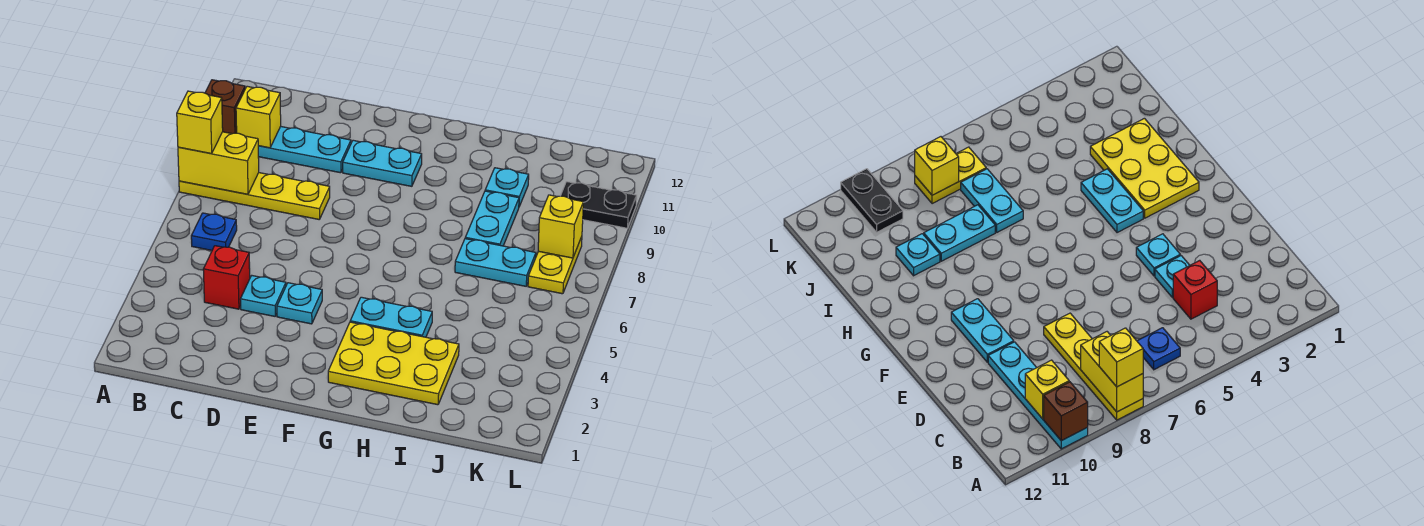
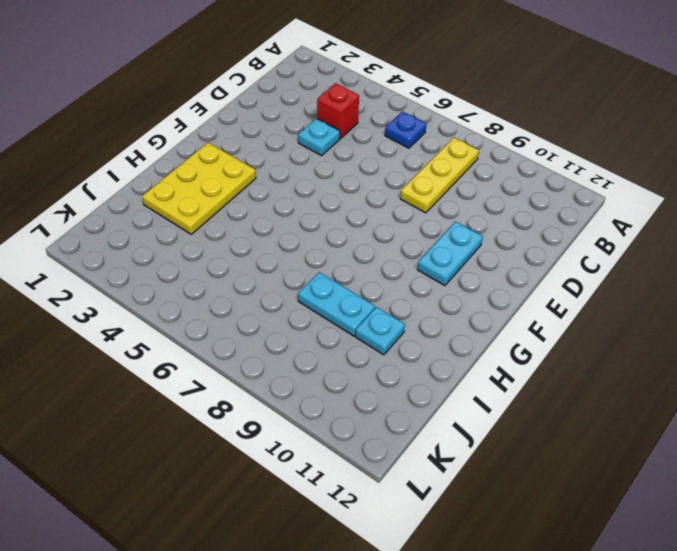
yellow plate B8:D8 level 1 -> yellow plate A8:D8 level 1
none -> cyan plate A10:D10 level 1
none -> cyan plate E4 level 1
none -> cyan plate G4:H4 level 1

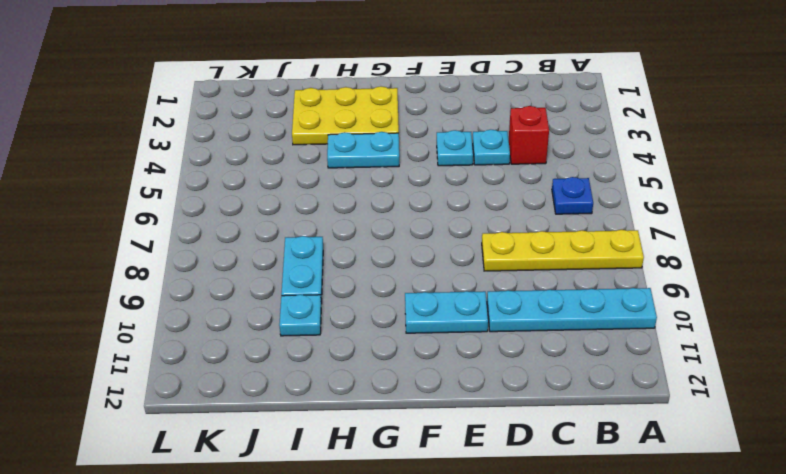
none -> cyan plate I7:J7 level 1
none -> yellow plate K7:K8 level 1
none -> black plate K10:L10 level 1

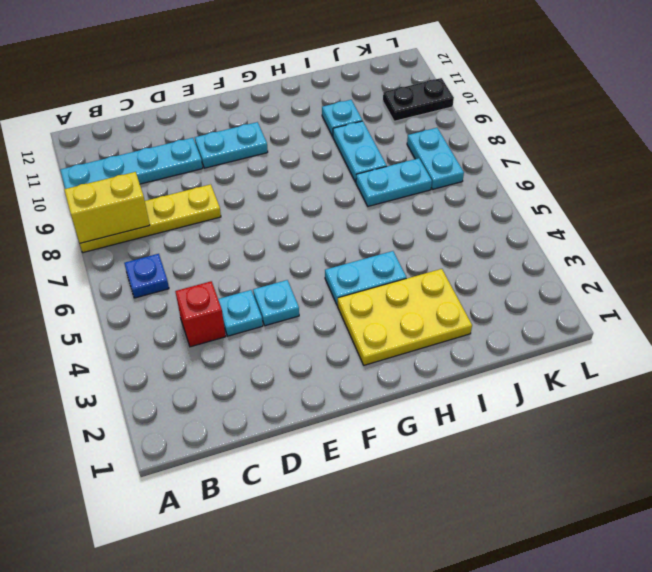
cyan plate K7:K8 level 1 -> yellow plate K7:K8 level 1
none -> brown brick A10 level 2
none -> yellow brick B10 level 2
none -> yellow brick K8 level 2

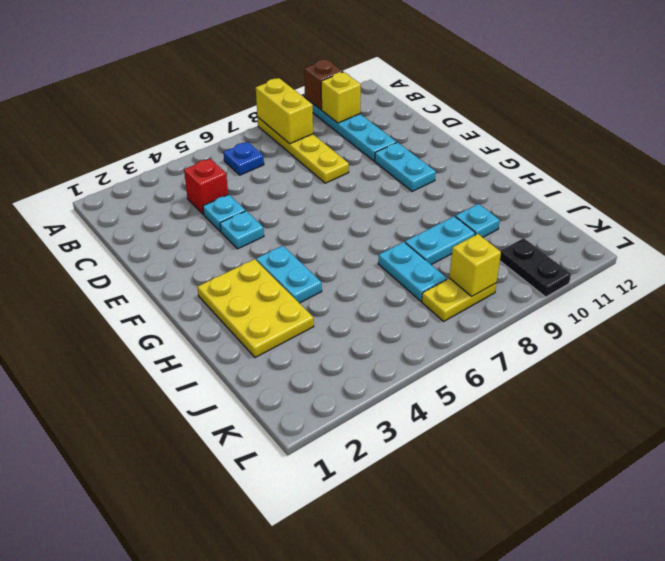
none -> yellow brick A8 level 3

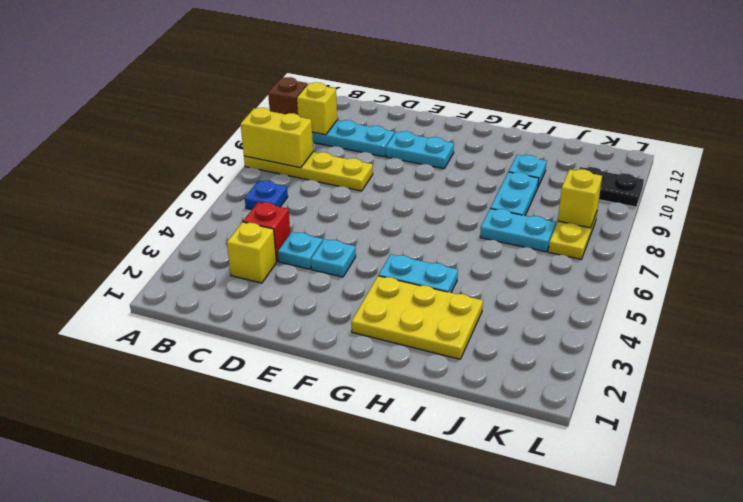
yellow brick C3 level 1 -> yellow brick A8 level 3

